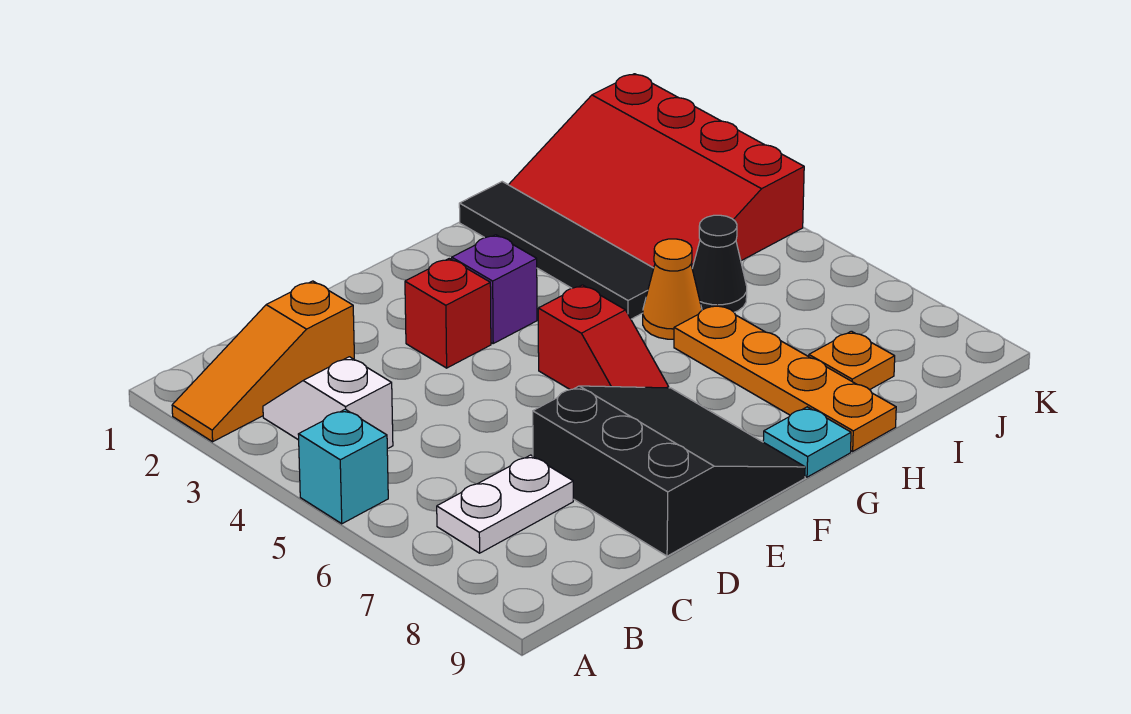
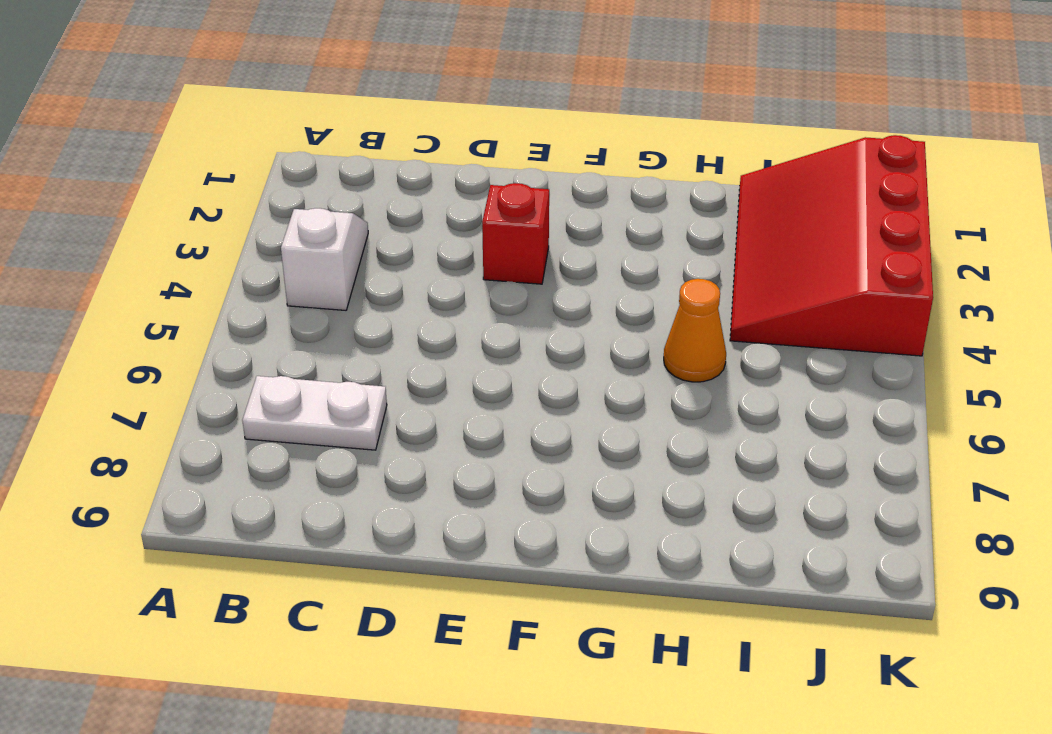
none -> orange slope A2:C2 level 1 top C
none -> cyan brick A5 level 1
none -> black slope D7:F9 level 1 top D

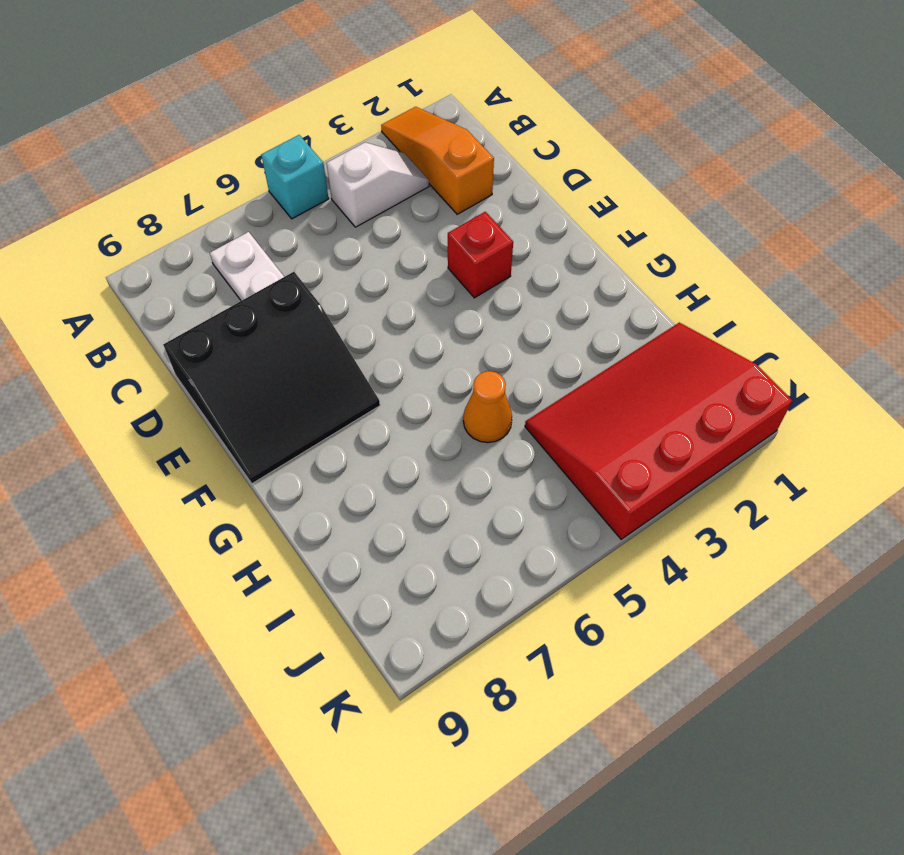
none -> purple brick F3 level 1
none -> red slope F5:F6 level 1 top 5
none -> cyan plate G9 level 1

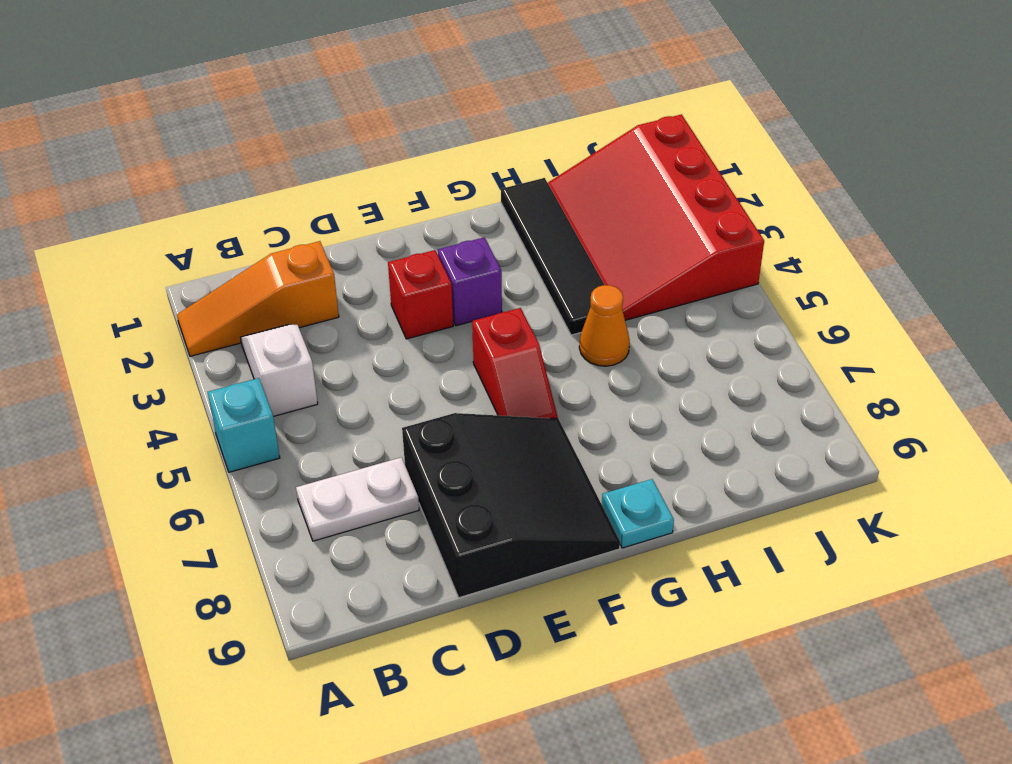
none -> orange plate H6:H9 level 1
none -> black cone I5 level 1
none -> orange plate I8 level 1

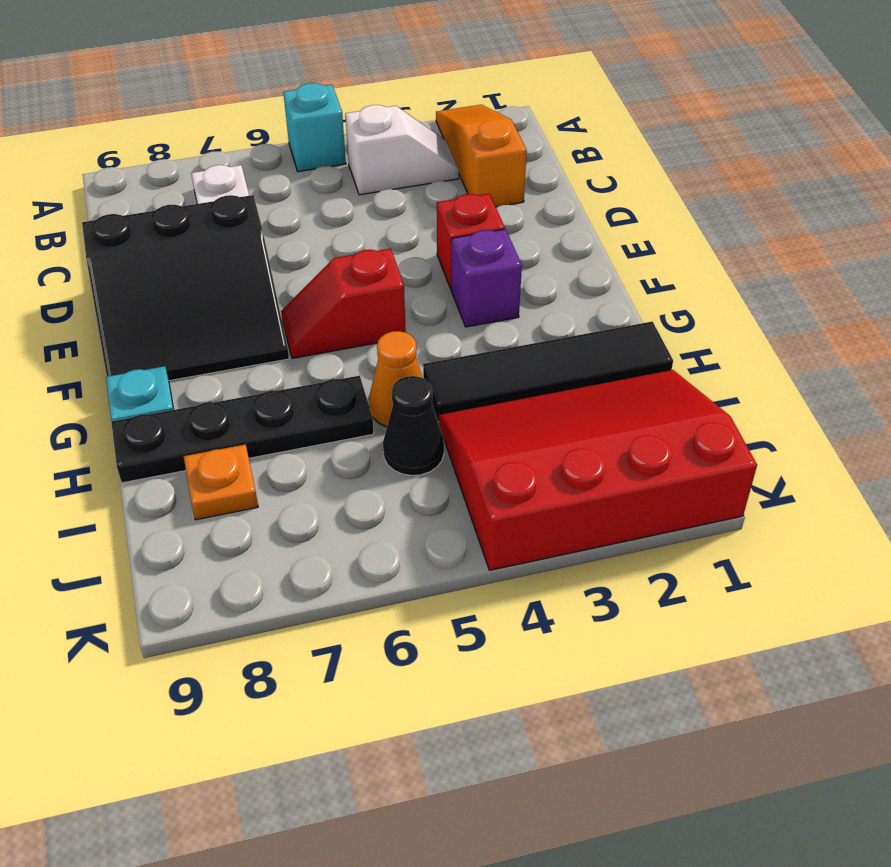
black plate H6:H9 level 1 -> orange plate H6:H9 level 1

